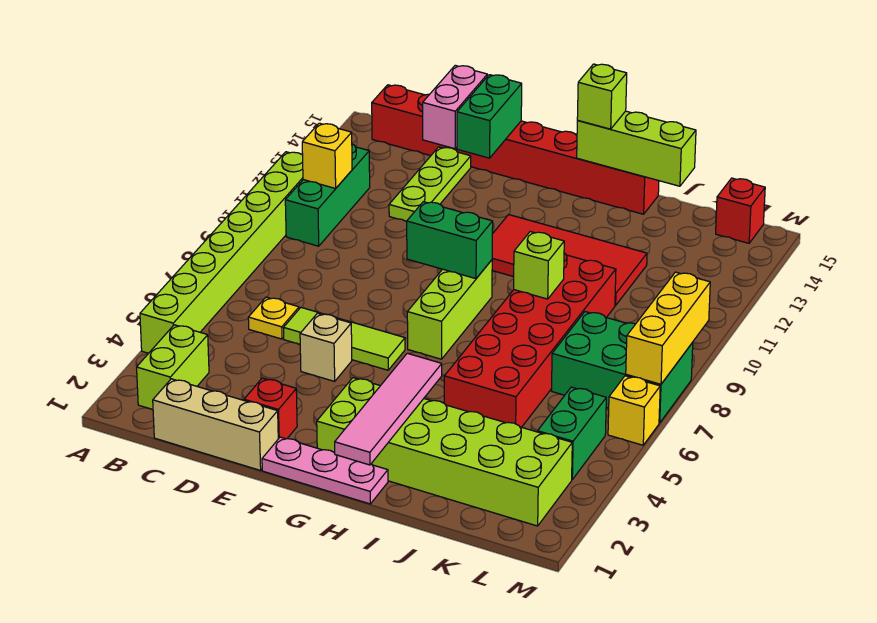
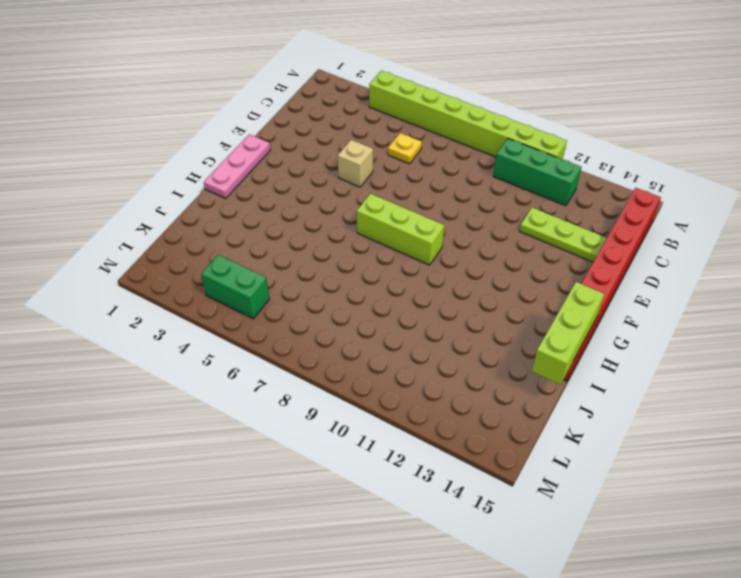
none -> lime brick B2:B3 level 1
none -> tan brick C1:E1 level 1
none -> lime tile D6:F6 level 1

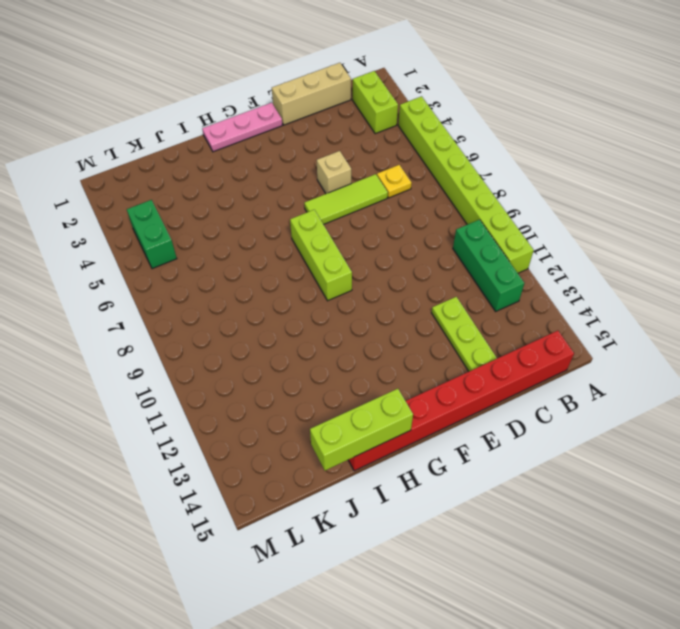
none -> red brick E2 level 1
none -> lime brick G2:L3 level 1
none -> red tile G11:J12 level 1

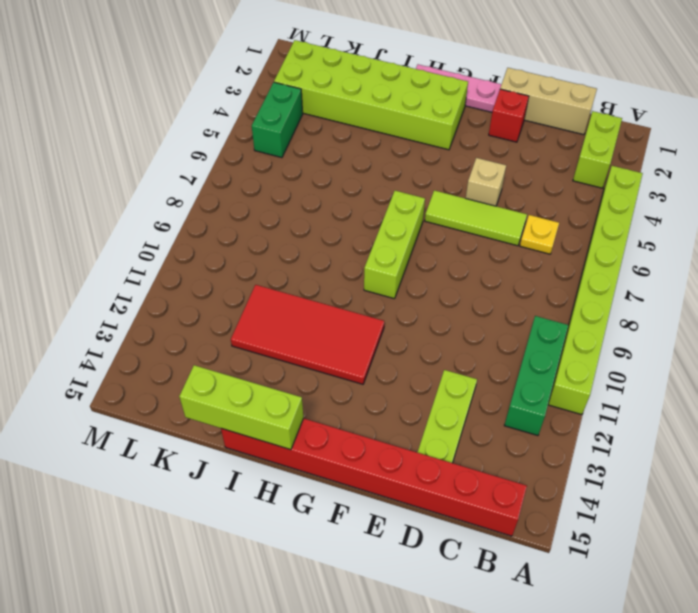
none -> red brick I5:J10 level 1
none -> green brick K7:M8 level 1
none -> red brick L15 level 1

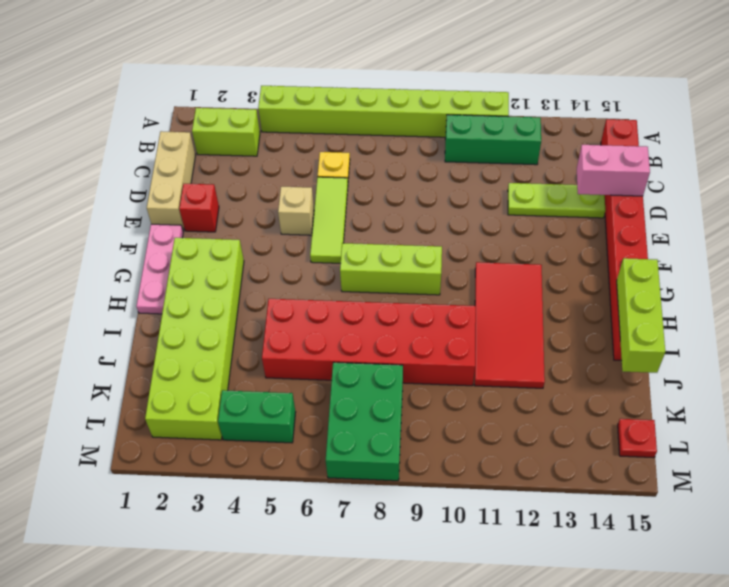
red plate L15 level 1 -> red brick L15 level 1
none -> yellow brick M6 level 1
none -> yellow brick B11 level 2
none -> green brick E14:E15 level 2

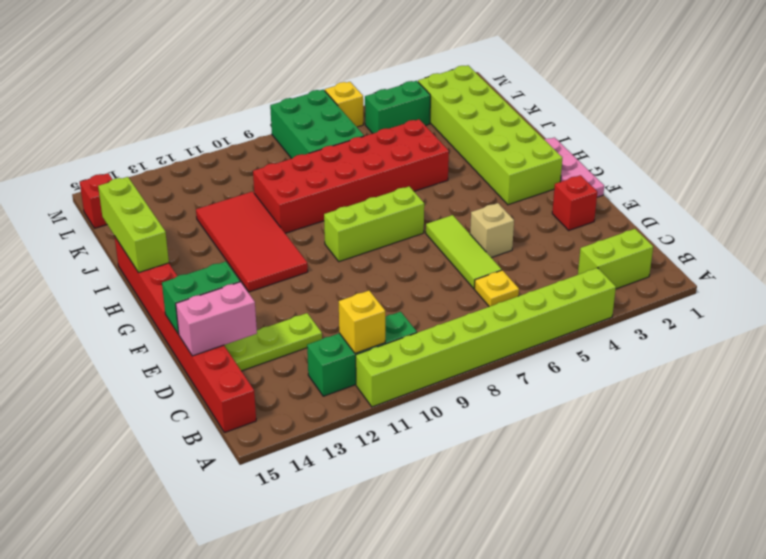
none -> tan brick C1:E1 level 1
none -> green brick F9:G9 level 2
none -> pink tile H1:H4 level 2

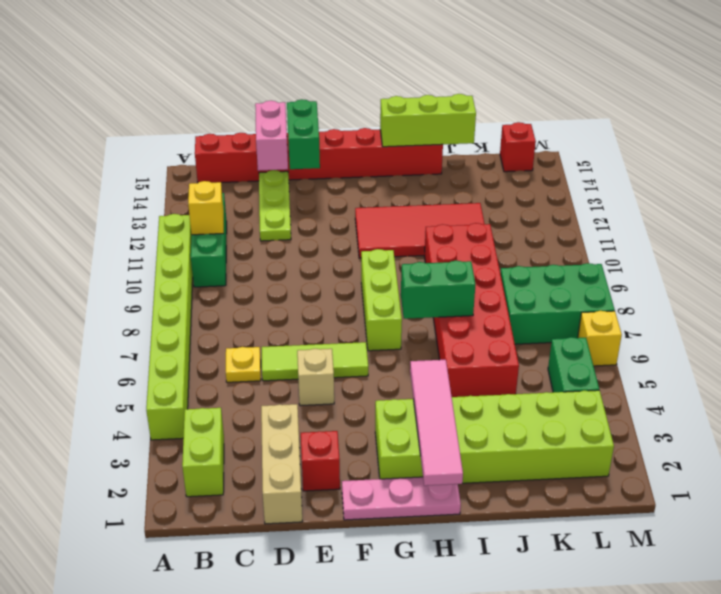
tan brick D1:D3 level 1 -> tan brick C1:E1 level 1
green brick H7:I7 level 2 -> green brick F9:G9 level 2
none -> lime brick I9 level 2
none -> yellow brick M7:M9 level 2
none -> lime brick H15 level 3

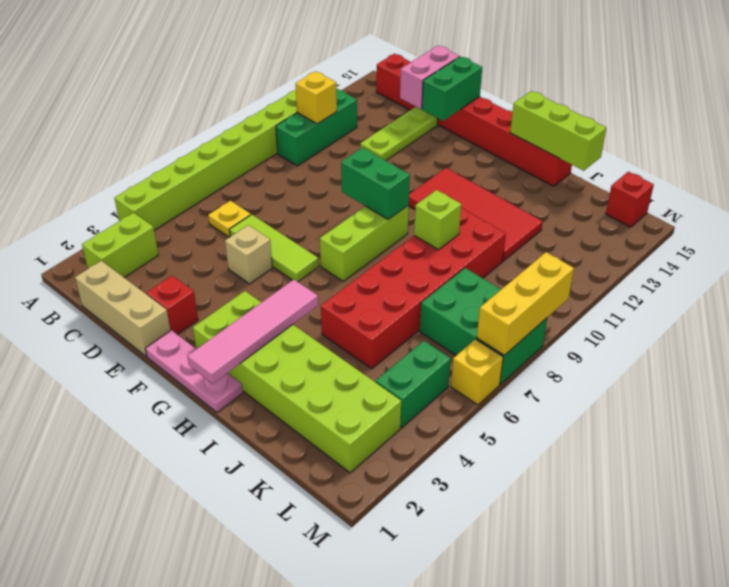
none -> lime brick H15 level 3

